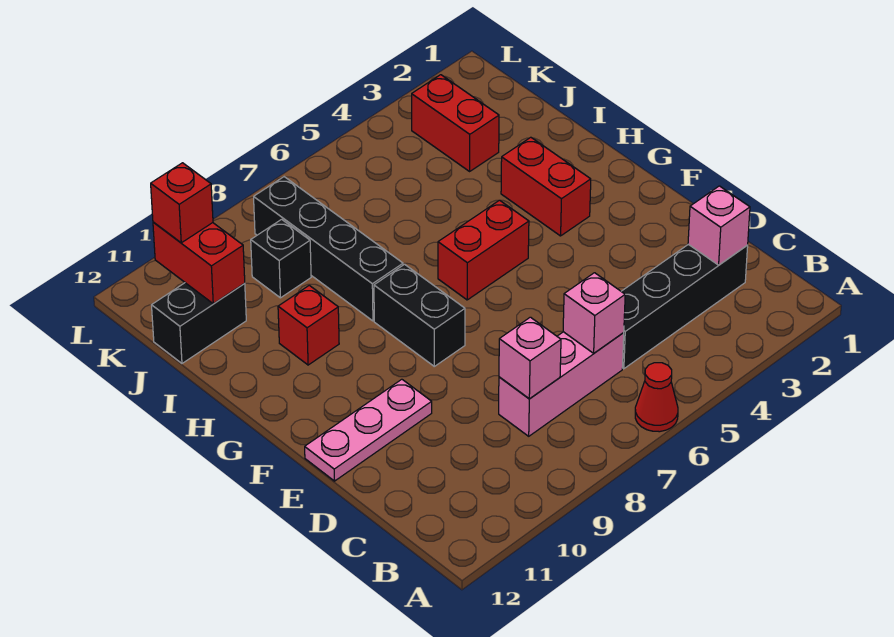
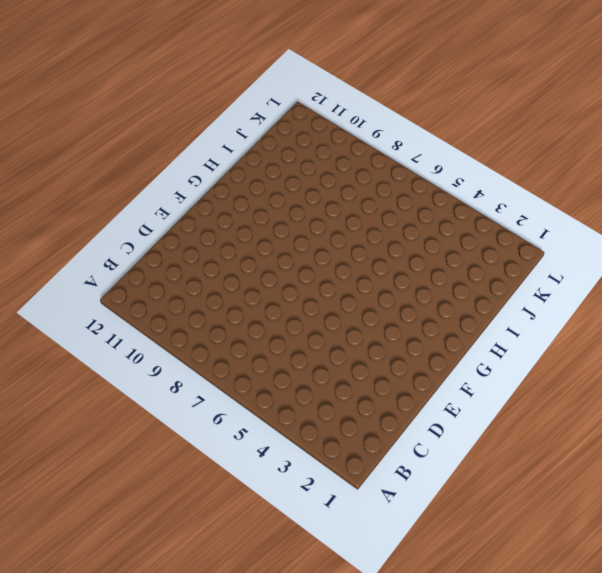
none -> red cone A6 level 1
none -> black brick C2:C5 level 1
none -> pink brick C6:C8 level 1

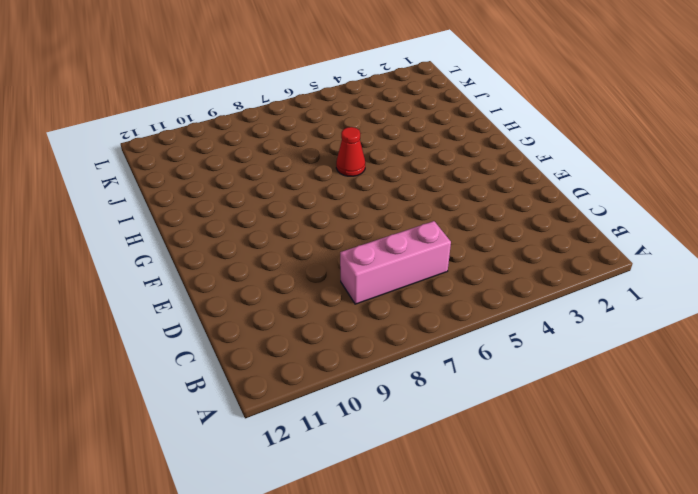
red cone H6 level 1 -> red cone A6 level 1
none -> black brick C2:C5 level 1
none -> pink plate E10:E12 level 1
none -> black brick F8:G8 level 1

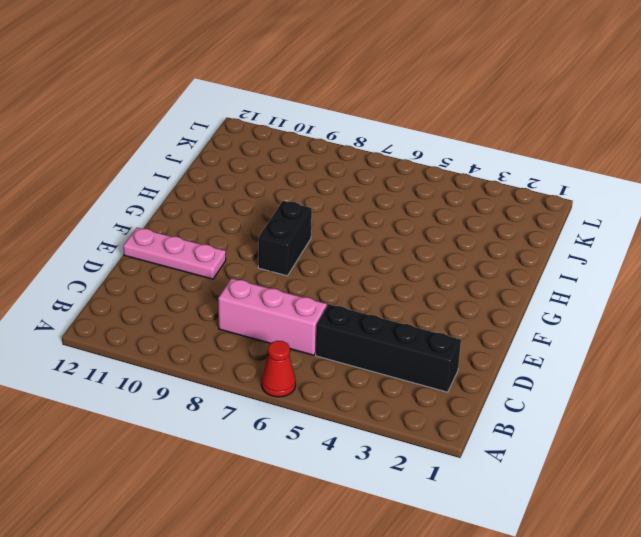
none -> red brick G3:H3 level 1
none -> red brick G5:G6 level 1
none -> black brick H8:K8 level 1

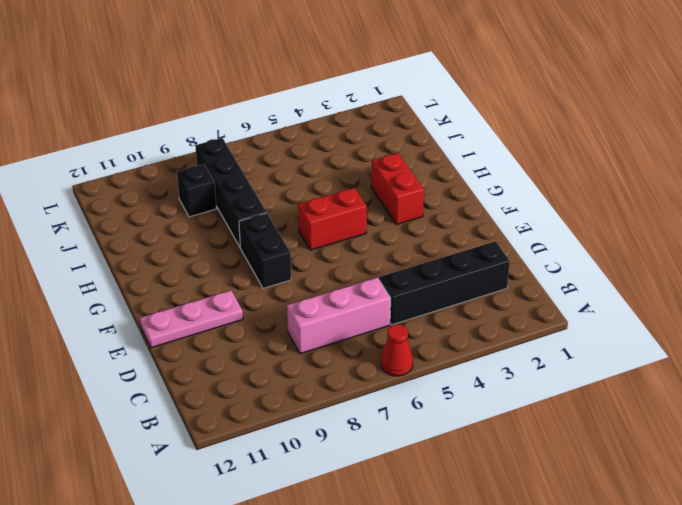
none -> red brick H10 level 1
none -> red brick J3:K3 level 1
none -> black brick J11:J12 level 1

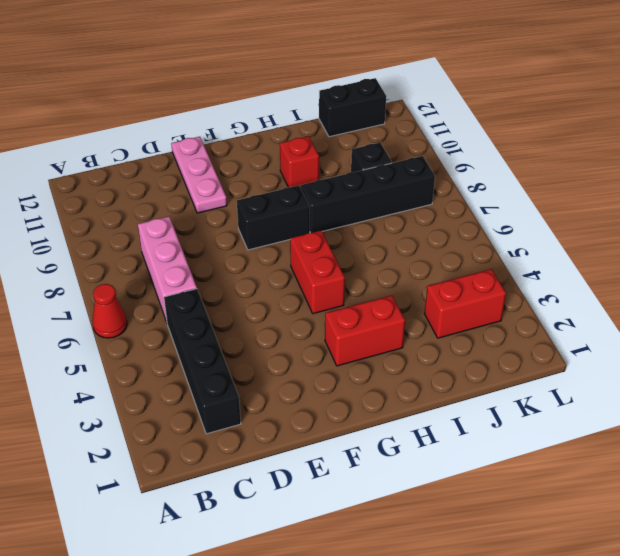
black brick J12:K12 level 1 -> black brick J11:J12 level 1
none -> pink brick C2 level 2
none -> pink brick C6 level 2
none -> pink brick C8 level 2

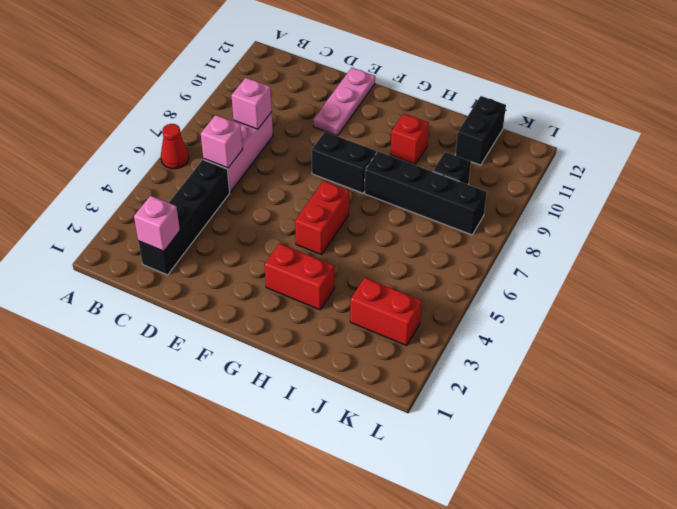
none -> red brick J11:K11 level 2
none -> red brick K11 level 3

